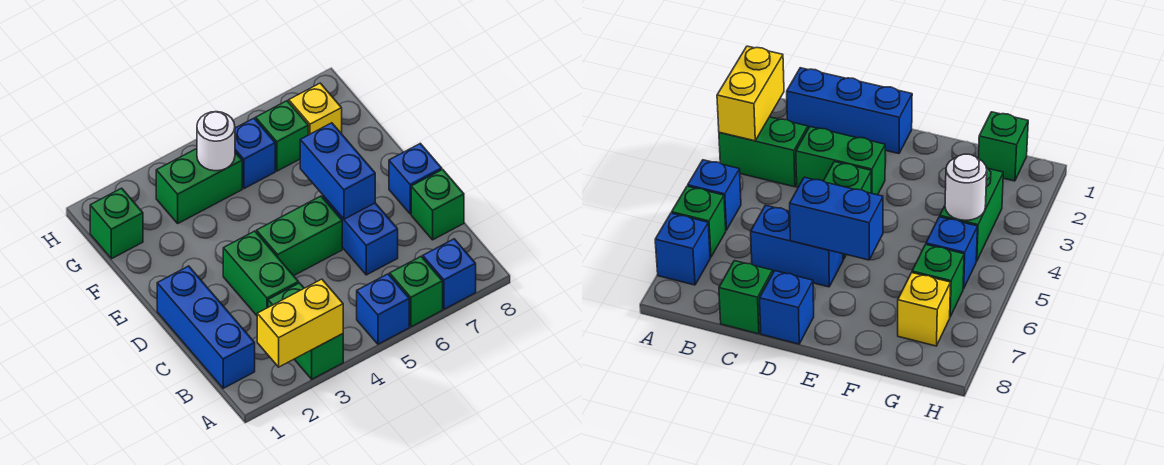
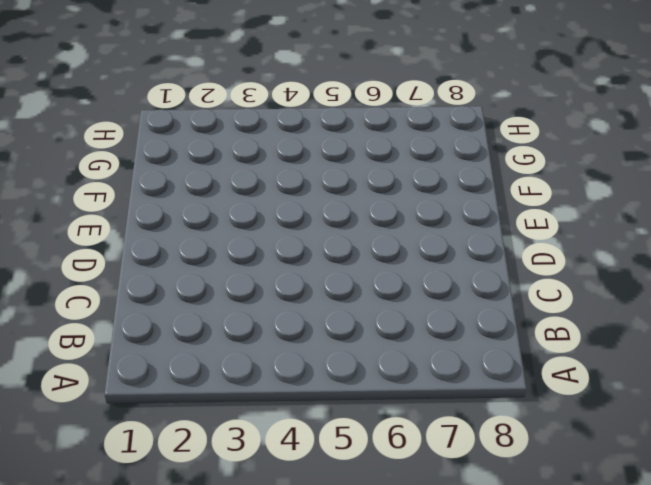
none -> green brick A3:B3 level 1
none -> blue brick A5 level 1
none -> green brick A6 level 1

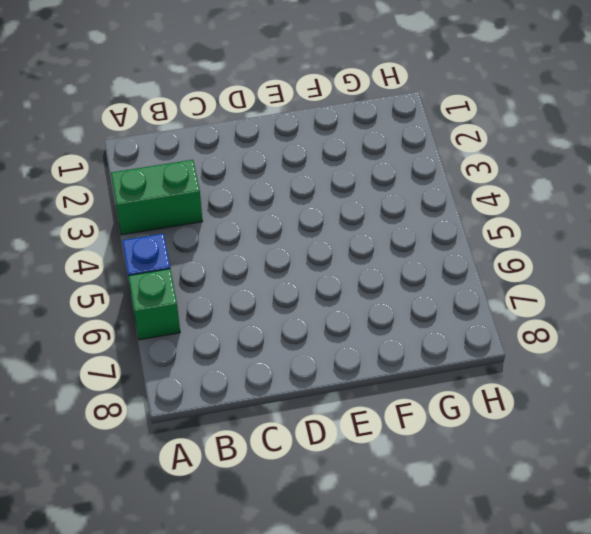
none -> blue brick A7 level 1
none -> blue brick B1:D1 level 1
none -> green brick C3:D3 level 1

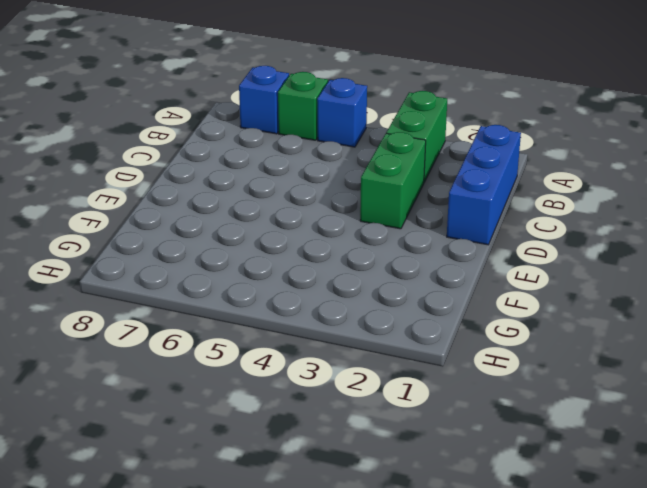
none -> blue brick C6:D6 level 1
none -> green brick C8 level 1
none -> green brick D4:D5 level 1

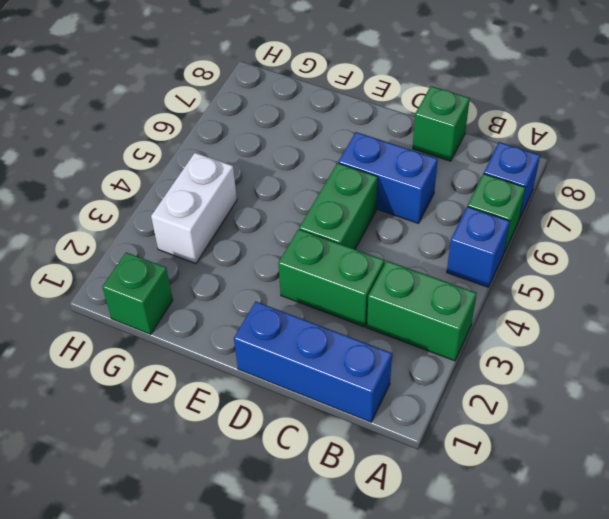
white brick G3:G4 level 1 -> green brick G3:G4 level 1
none -> blue brick D8 level 1
none -> blue brick G5 level 1
none -> green brick G6 level 1

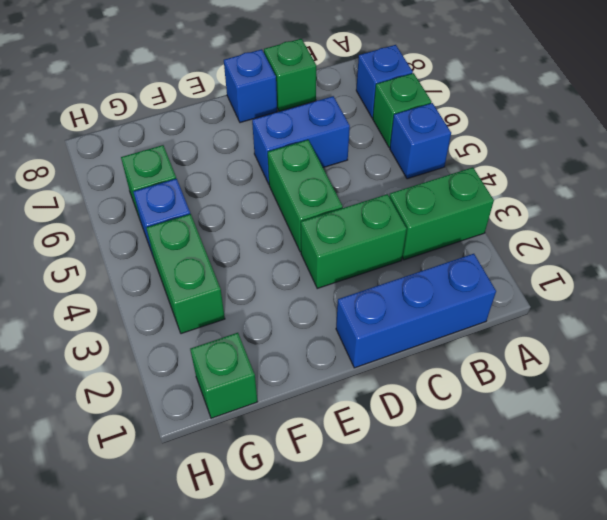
none -> yellow brick G7 level 1
none -> yellow brick A2:A3 level 2
none -> blue brick D6:E6 level 2

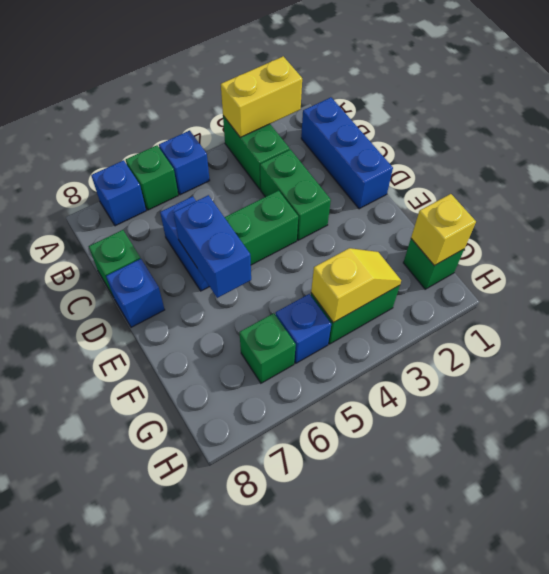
yellow brick G1 level 2 -> yellow brick G7 level 1
yellow slope G3:G4 level 2 top 4 -> white round brick G4 level 2

